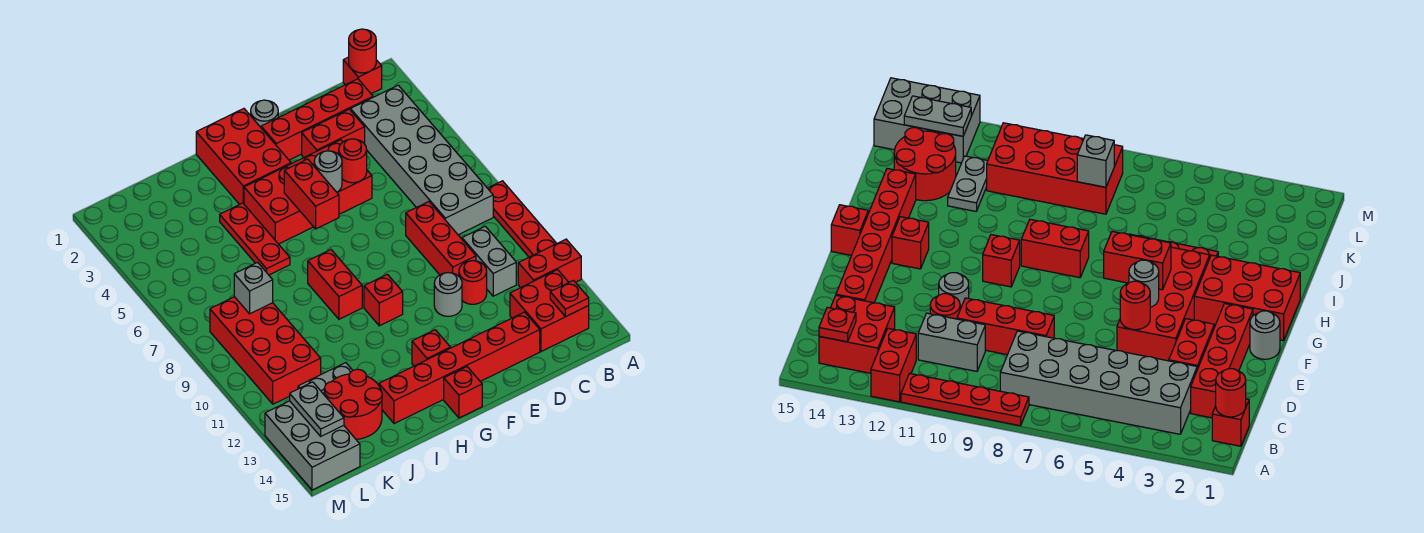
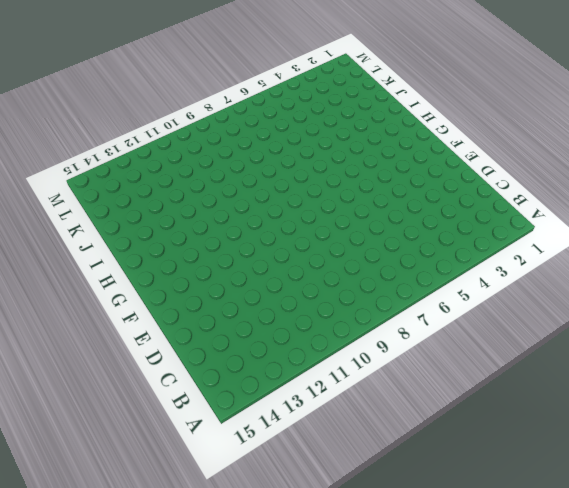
none -> red plate A8:A11 level 1
none -> red brick A12:B12 level 1
none -> red brick B1 level 1
none -> grey brick B3:C8 level 1

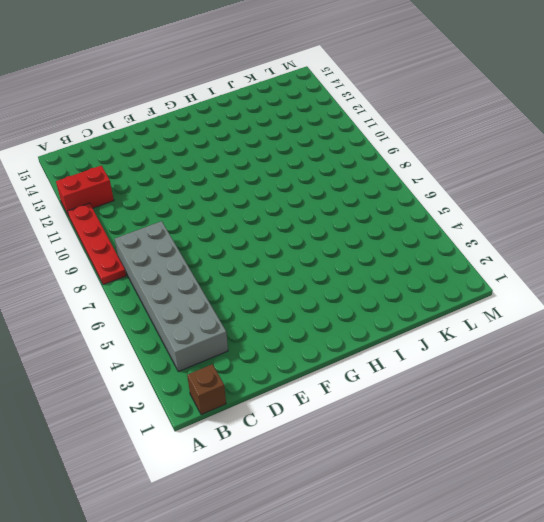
brown brick B1 level 1 -> red brick B1 level 1
none -> red brick B13:C14 level 1
none -> red brick C2:F2 level 1
none -> grey brick C10:C11 level 1
none -> red brick D3:E3 level 1

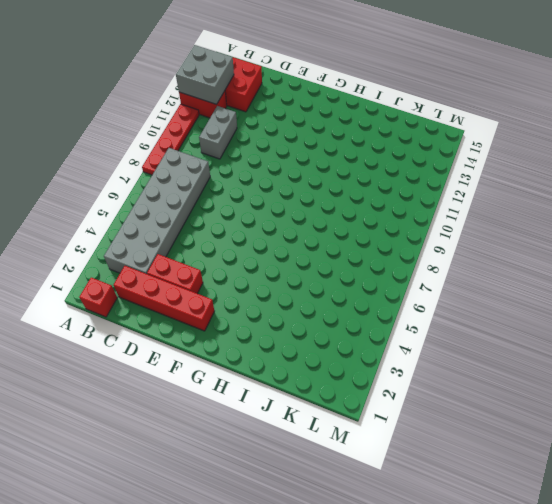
grey brick A12:B13 level 2 -> none
none -> red brick D8:D10 level 1
none -> red round brick D11 level 1
none -> red brick D14:I14 level 1
none -> red brick E4:H5 level 1

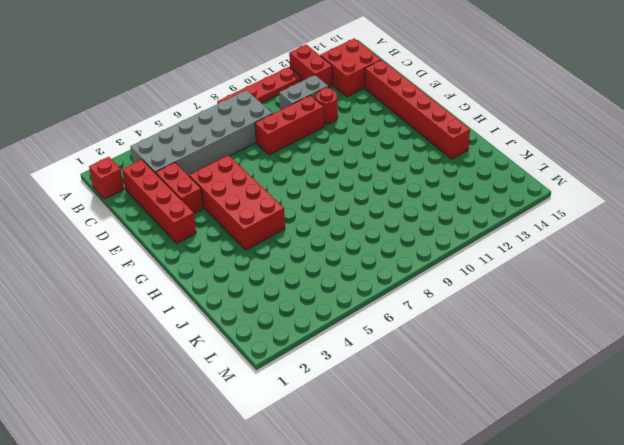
none -> grey round brick E11 level 1
none -> grey round brick F1 level 1
none -> red brick G1:H3 level 1
none -> red brick G10 level 1

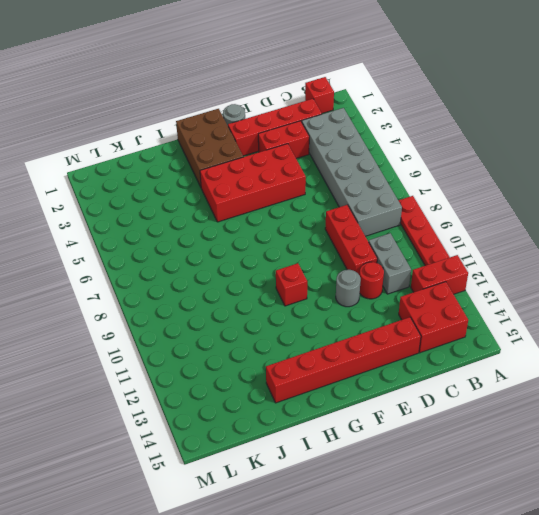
brown brick G1:H3 level 1 -> red brick G1:H3 level 1
none -> red brick G13 level 1
none -> red brick G15 level 1
none -> red brick H8:H9 level 1
none -> red plate I4:I6 level 1

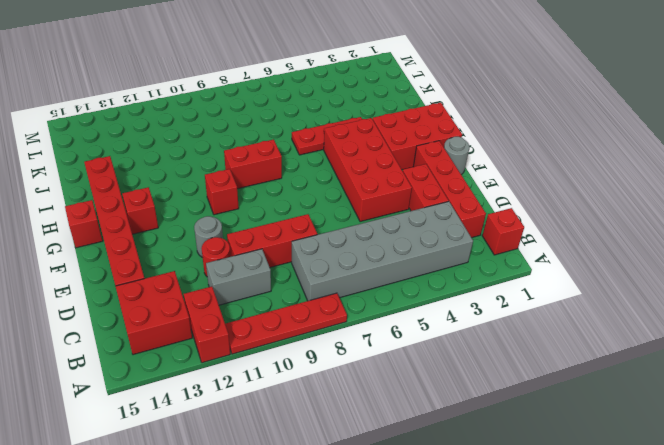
none -> grey plate J12:K12 level 1
none -> red round brick J13:K14 level 1
none -> red brick K8:L11 level 1
none -> grey brick L13:M15 level 1

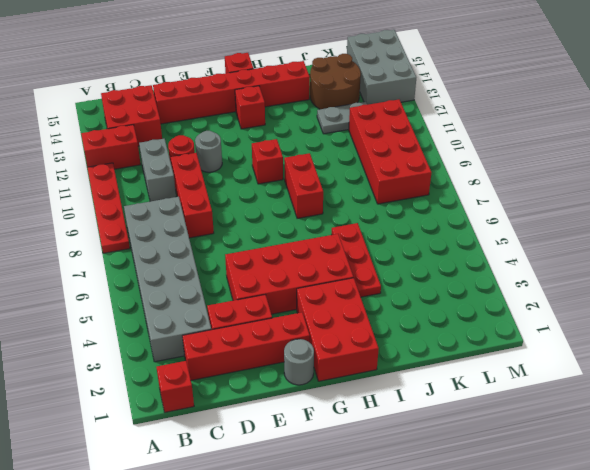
brown round brick J13:K14 level 1 -> red round brick J13:K14 level 1
none -> red round brick B1 level 2
none -> red plate B14 level 2
none -> red round brick E5 level 2
none -> grey round brick F5 level 2

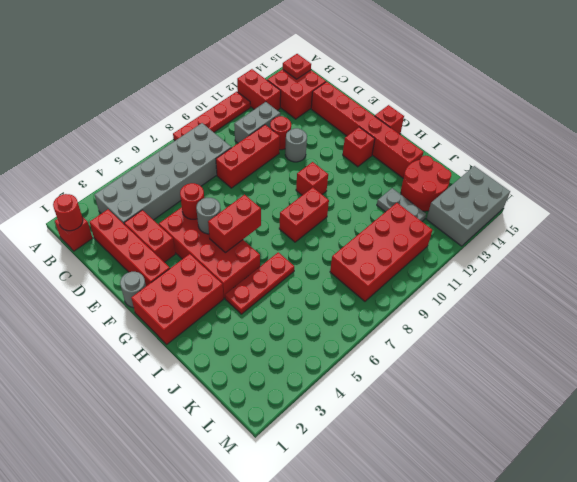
none -> grey brick K8 level 2
none -> grey plate L13:L14 level 2

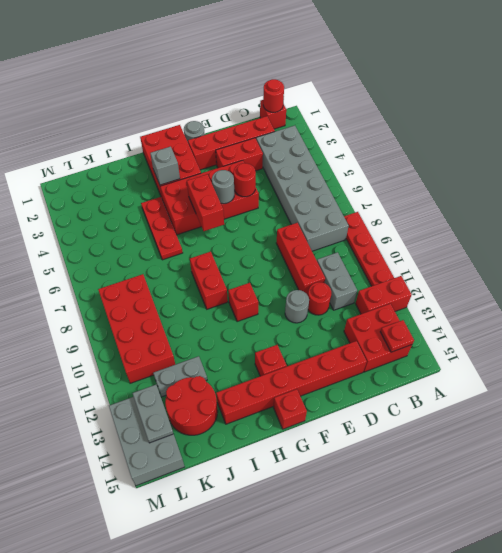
grey brick H3 level 2 -> grey brick K8 level 2

